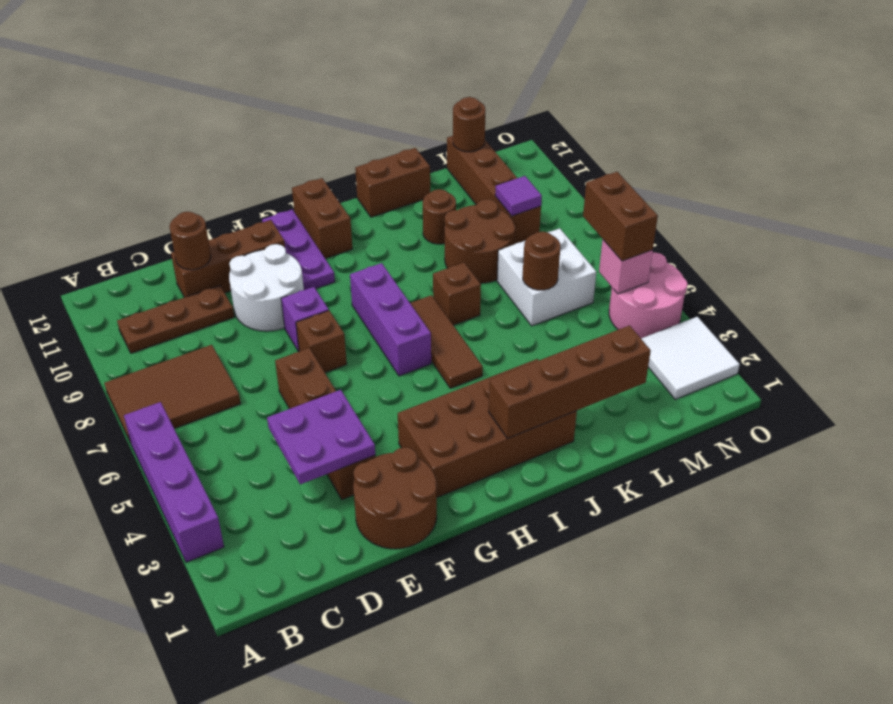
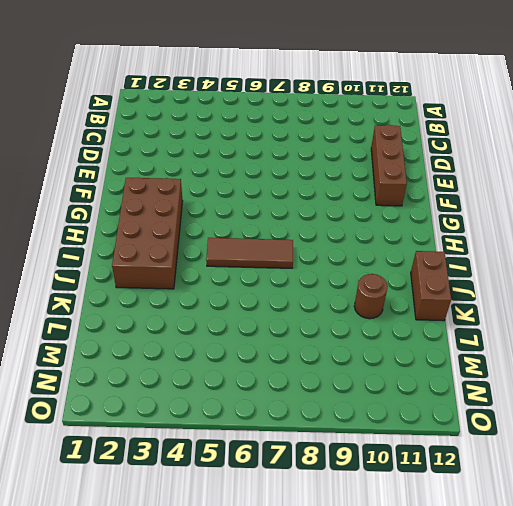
none -> purple brick A3:A6 level 1
none -> brown tile A7:C8 level 1
none -> brown plate B10:D10 level 1
none -> brown round brick E1:F2 level 1

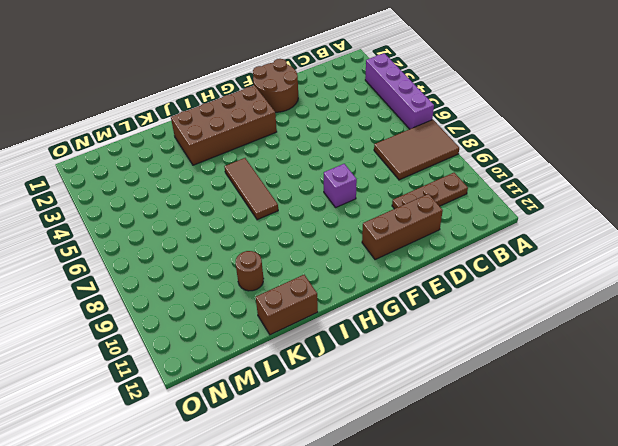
none -> brown brick E3:E6 level 1
none -> white round brick E9:F10 level 1
none -> brown brick F7 level 1
none -> purple plate G10:G12 level 1

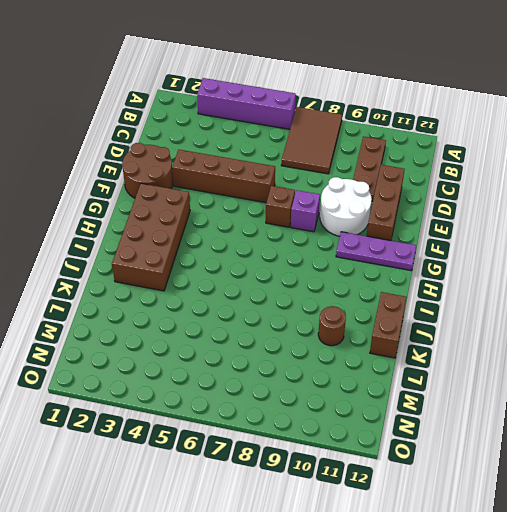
none -> purple brick H6:H8 level 1
none -> brown brick H11:H12 level 1
none -> brown tile I5:I7 level 1
none -> brown brick J7 level 1

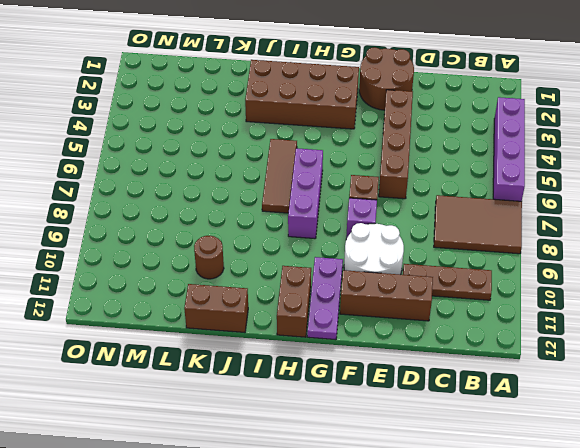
none -> brown brick J7 level 1
none -> brown round brick K8:L9 level 1
none -> white brick L6:M7 level 1
none -> brown brick M9:M12 level 1

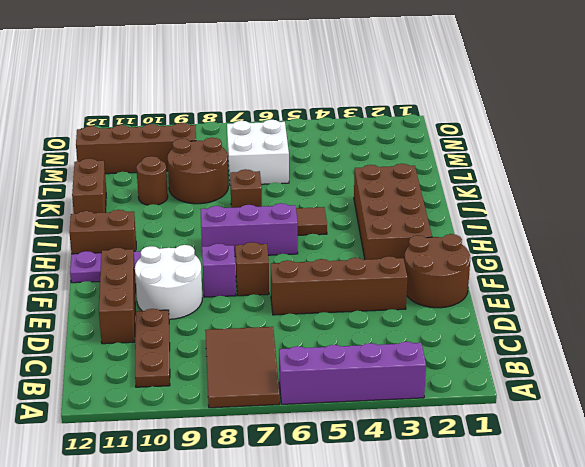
none -> white tile N2:O3 level 1
none -> pink round brick N4:O5 level 1
none -> purple plate D3:E4 level 2
none -> brown round brick D11 level 2

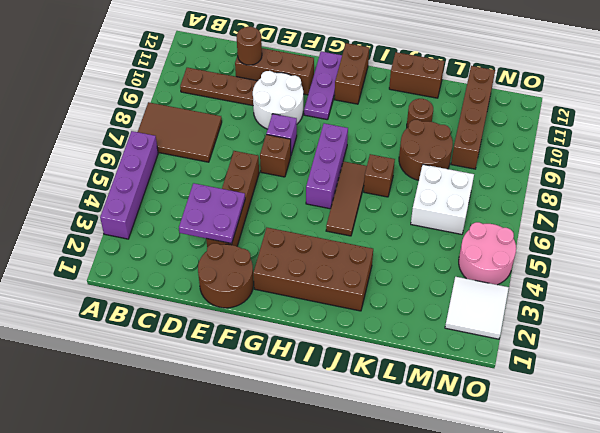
none -> brown brick I2:L2 level 2
none -> brown round brick L6 level 2
none -> purple tile M9 level 2
none -> brown round brick M12 level 2

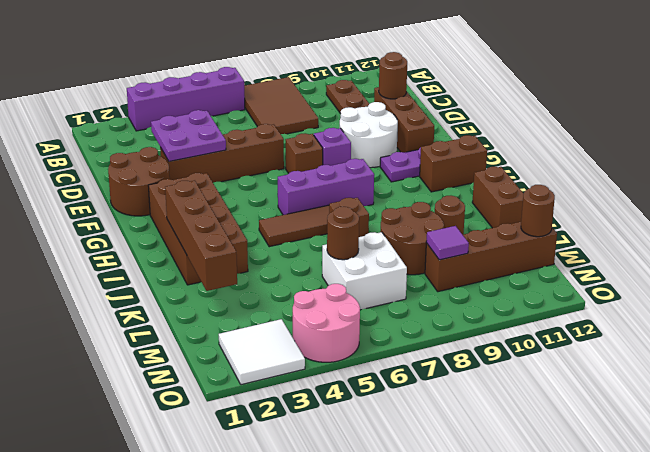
none -> pink brick N5 level 2
none -> brown brick N5:N6 level 3

